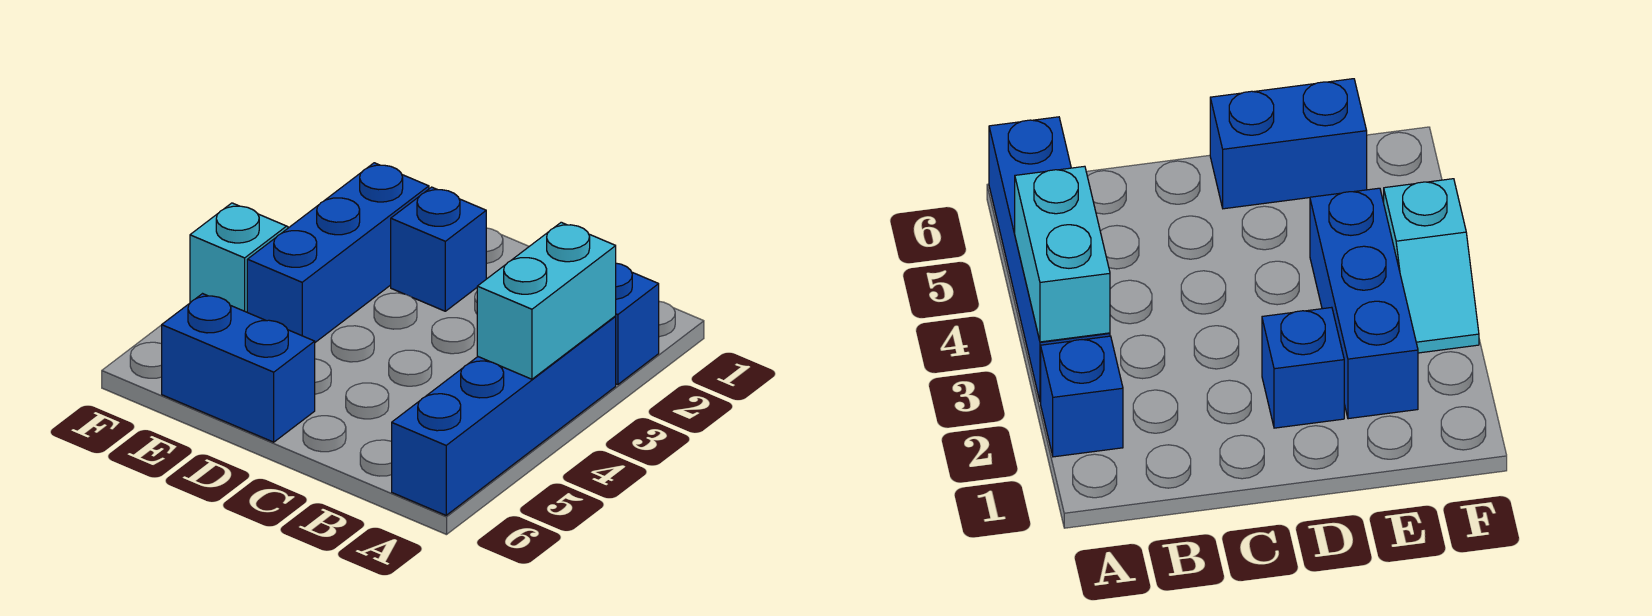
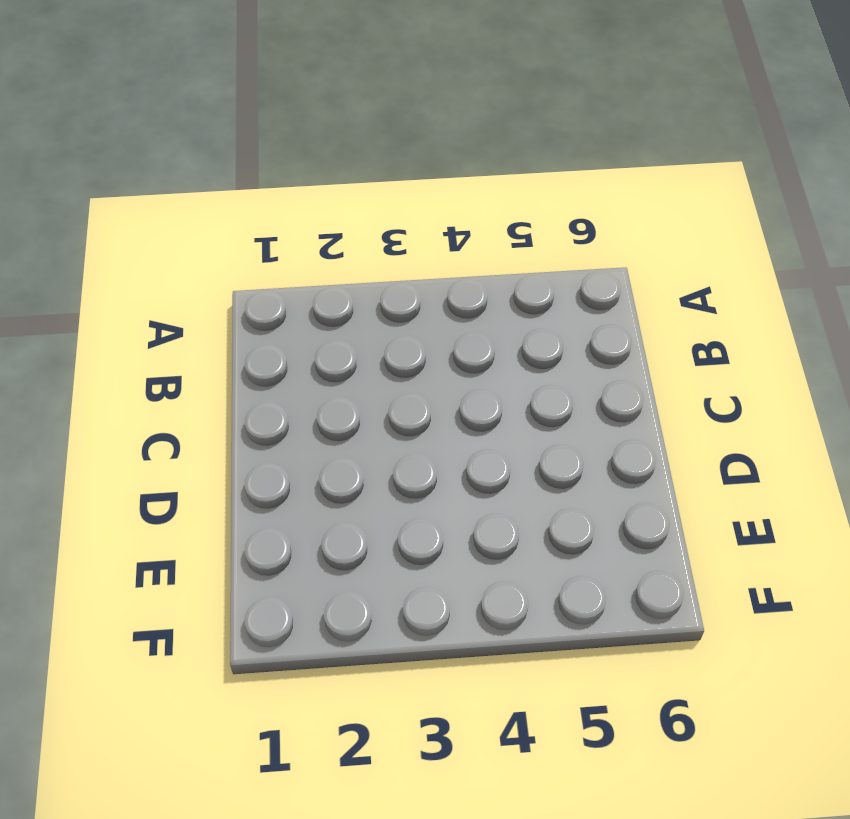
none -> blue brick A2 level 1
none -> blue brick A3:A6 level 1

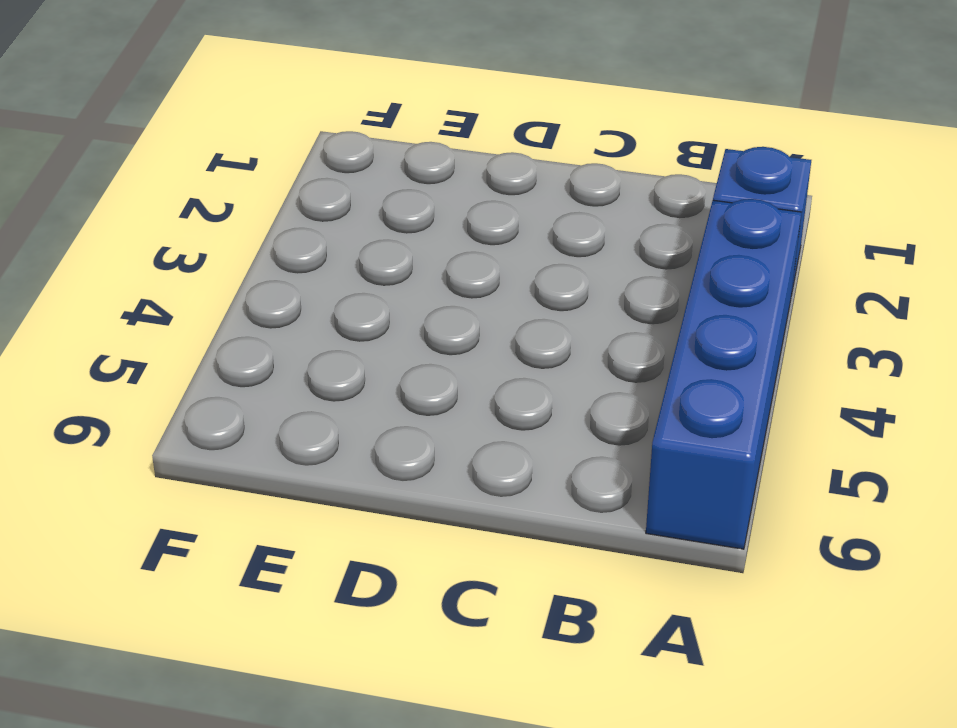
none -> blue brick D2 level 1
none -> blue brick D6:E6 level 1

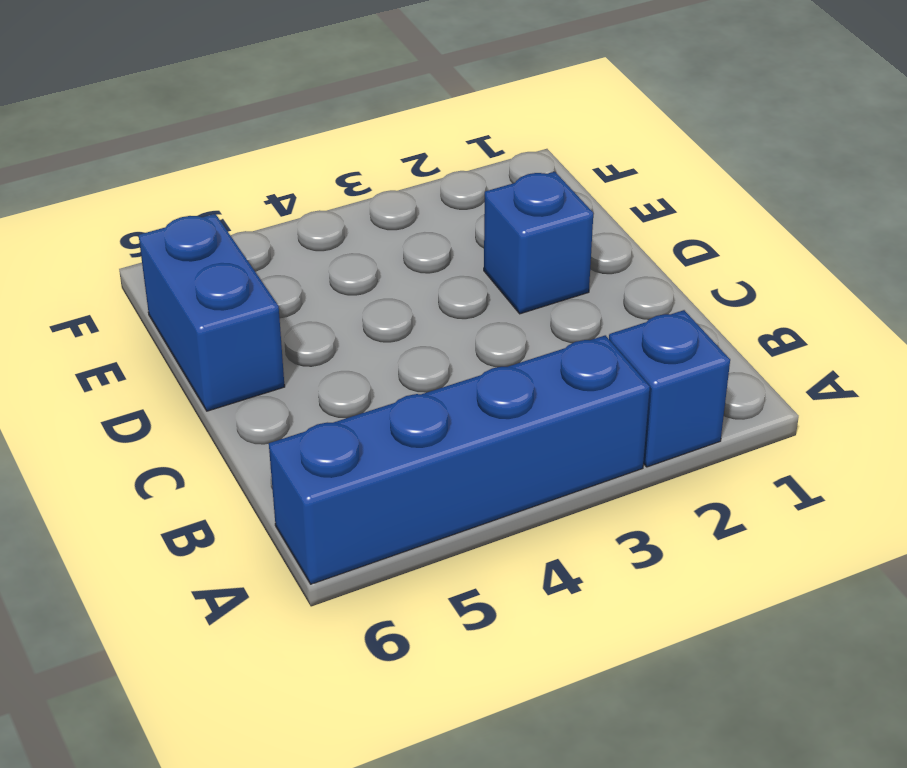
none -> blue brick E2:E4 level 1
none -> cyan slope F3:F4 level 1 top 4

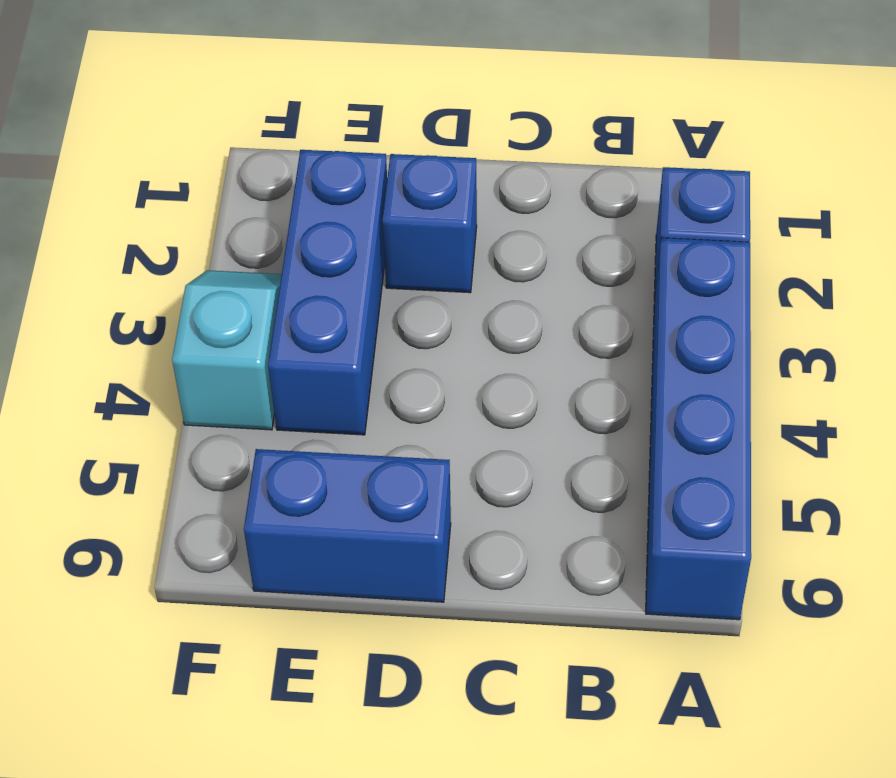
none -> cyan brick A3:A4 level 2

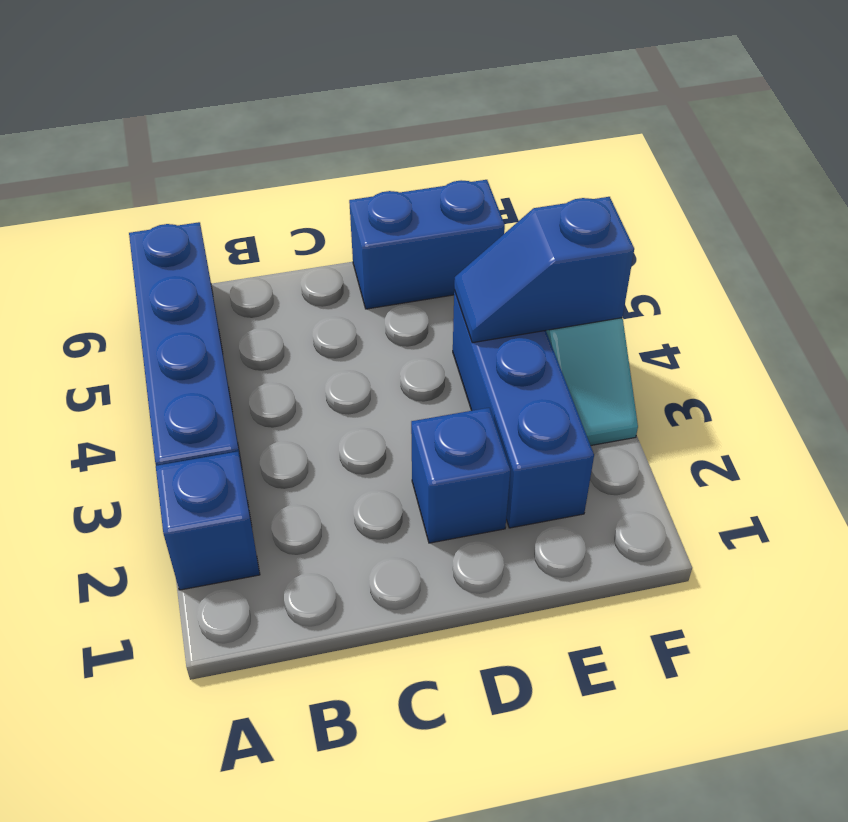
blue slope E4:F4 level 2 top F -> none
none -> cyan brick A3:A4 level 2

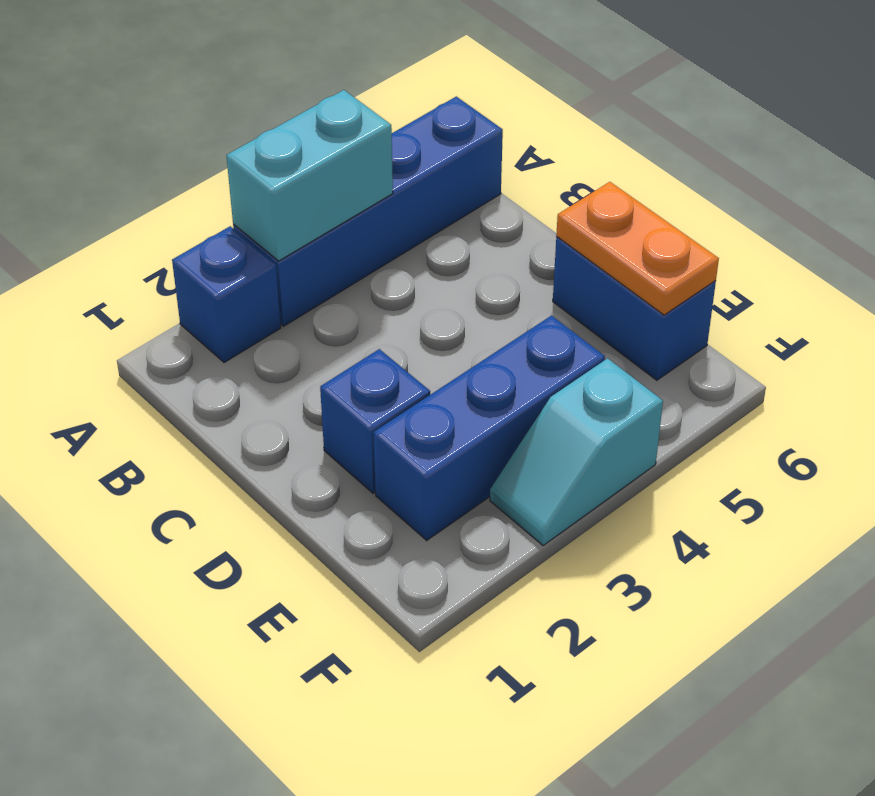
orange plate D6:E6 level 2 -> none

